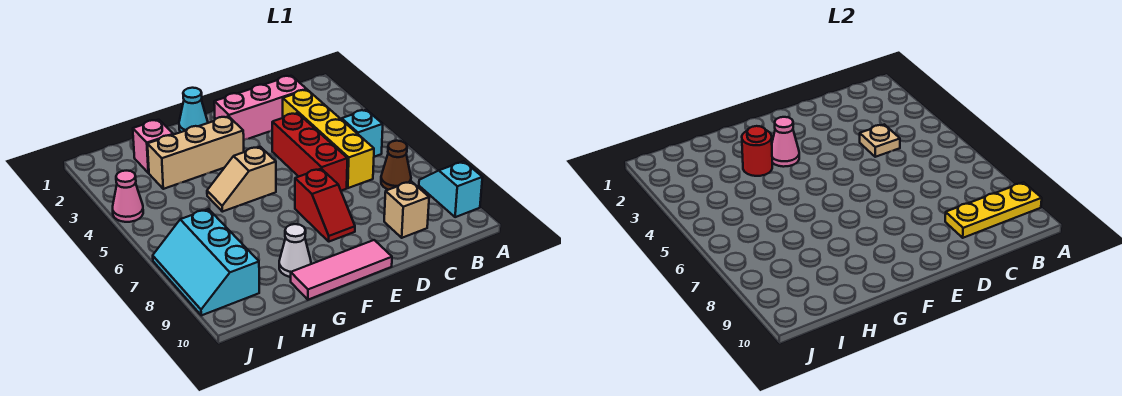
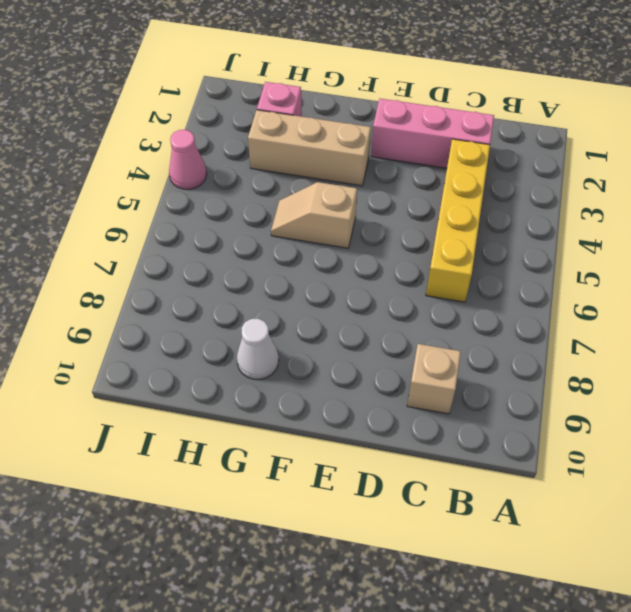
none -> cyan slope A8:A9 level 1 top 9
none -> cyan brick B5 level 1
none -> brown cone B7 level 1

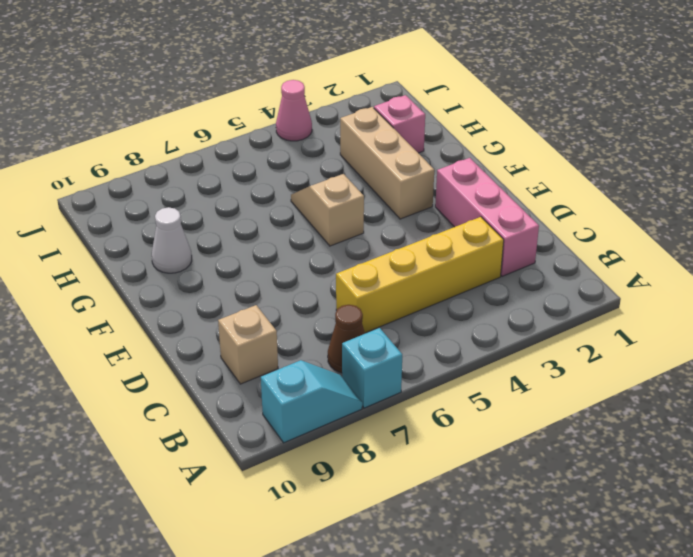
cyan brick A7 level 1 -> cyan brick B5 level 1
none -> red brick D4:D6 level 1
none -> red slope E7:E8 level 1 top 7
none -> pink tile E10:G10 level 1

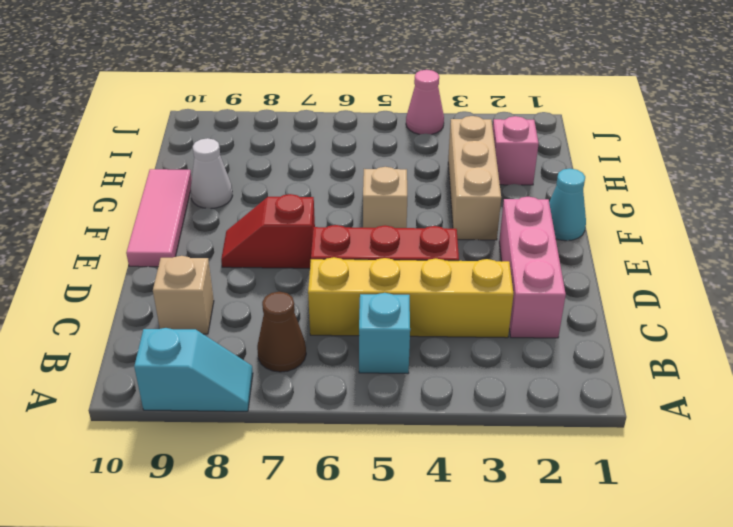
none -> cyan slope I7:J9 level 1 top I
none -> yellow plate A9:C9 level 2
none -> tan plate C4 level 2

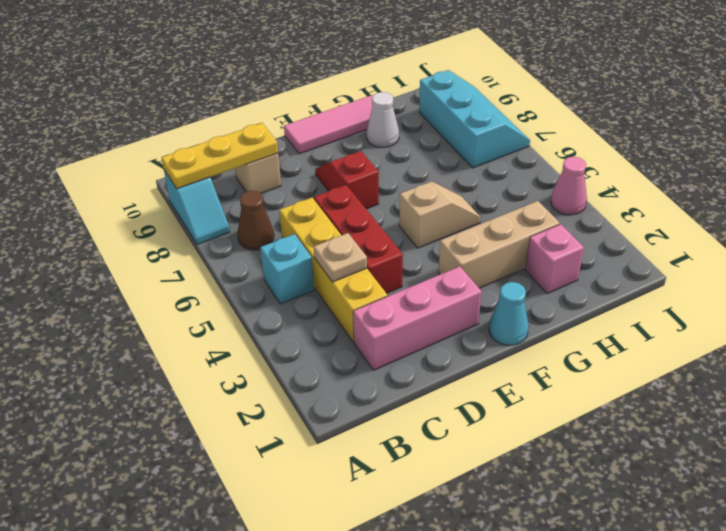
none -> pink cone F3 level 2
none -> red round brick G3 level 2

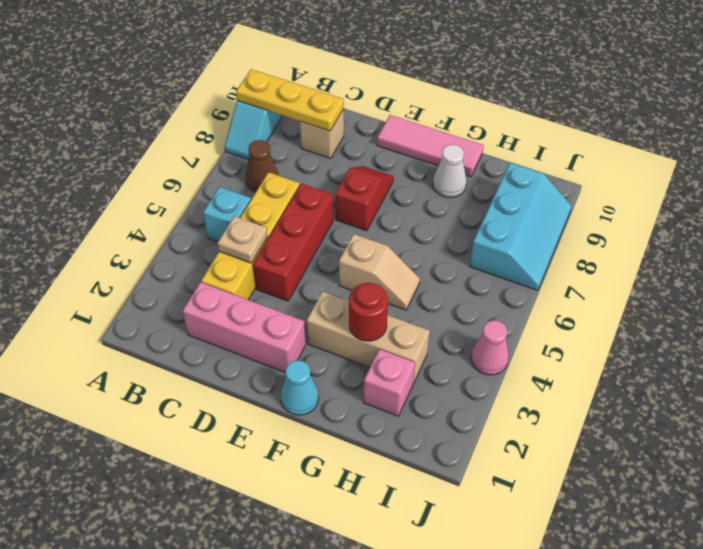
none -> pink cone F3 level 2

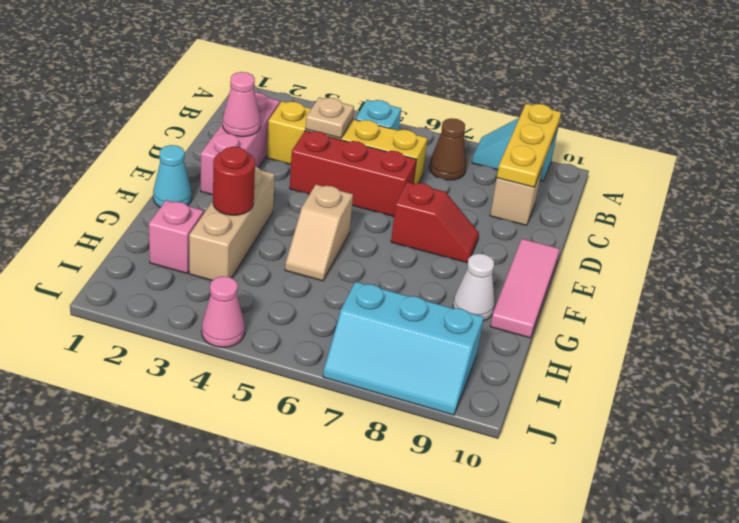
pink cone D2 level 2 -> pink cone F3 level 2

